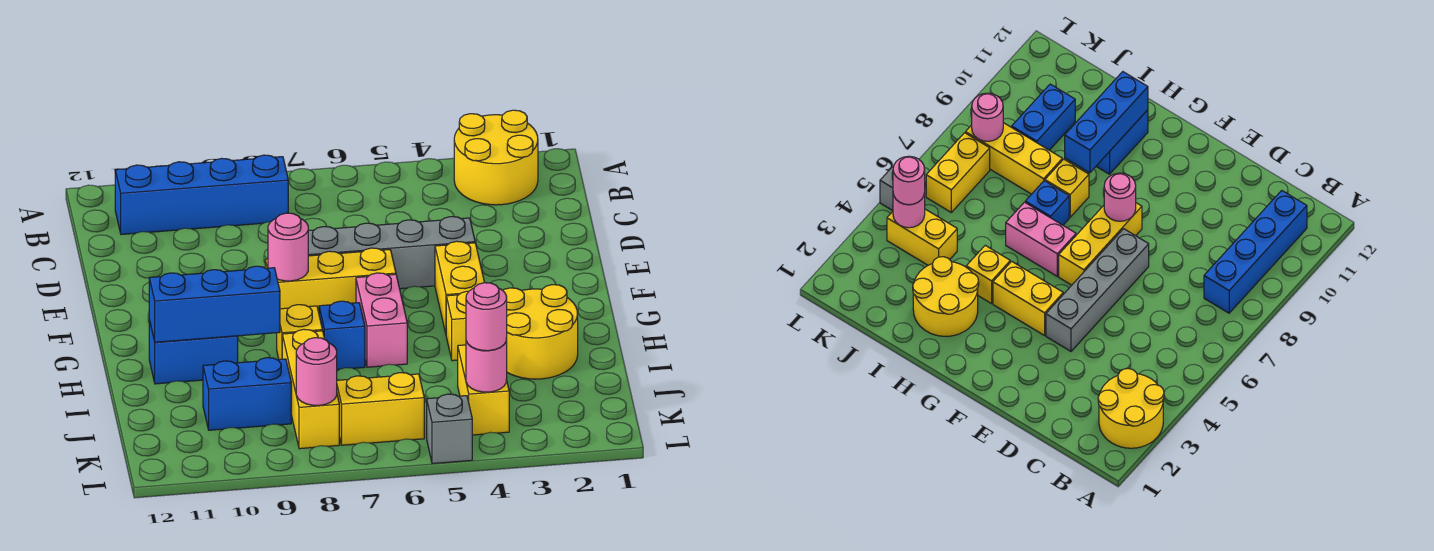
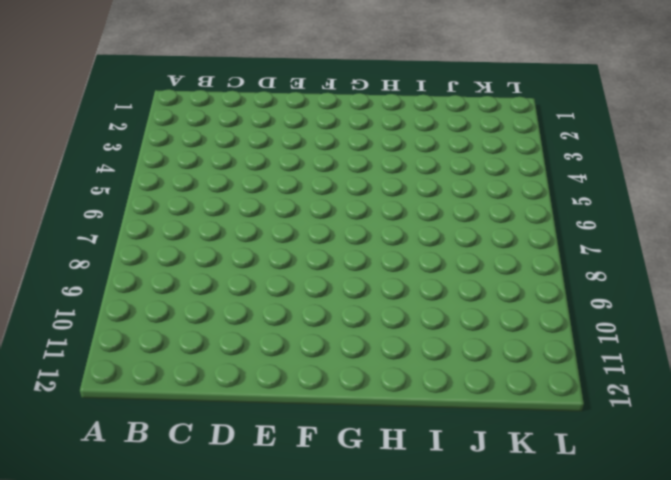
none -> yellow round brick A2:B3 level 1
none -> blue brick B8:B11 level 1
none -> grey brick E4:E7 level 1

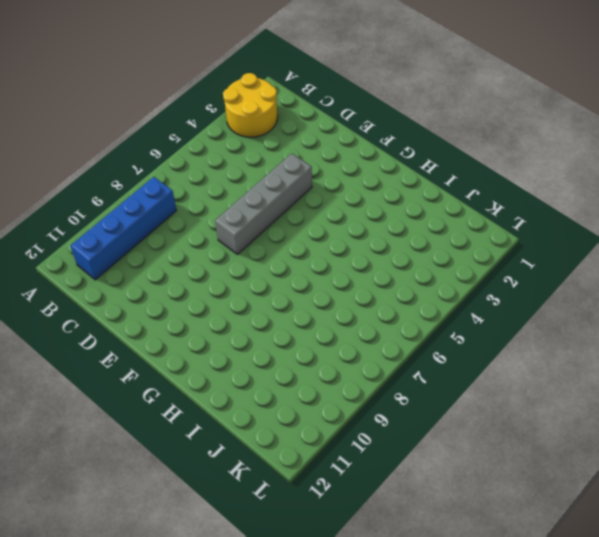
none -> yellow brick F4:G4 level 1
none -> yellow brick F6:F8 level 1
none -> pink brick G6:H6 level 1

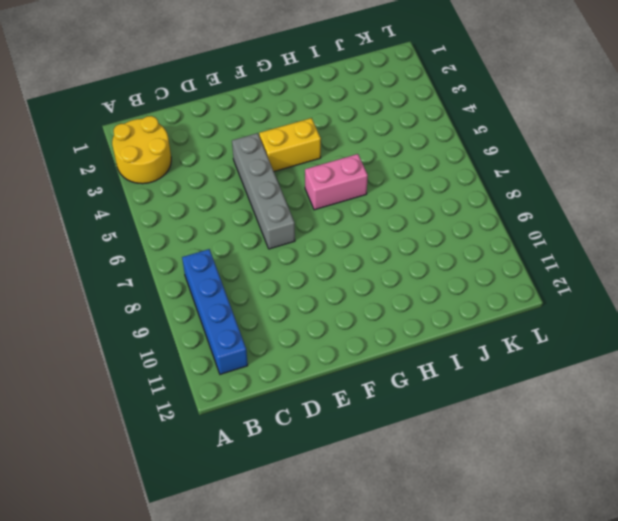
none -> yellow brick F6:F8 level 1
none -> yellow round brick H2:I3 level 1
none -> yellow brick H4 level 1

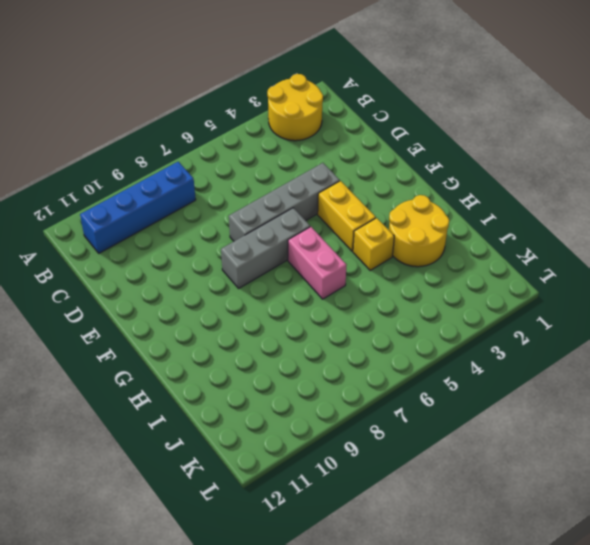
grey brick F6:F8 level 1 -> yellow brick F6:F8 level 1
none -> blue brick H7 level 1
none -> yellow brick H8 level 1
none -> blue brick H10:H11 level 1

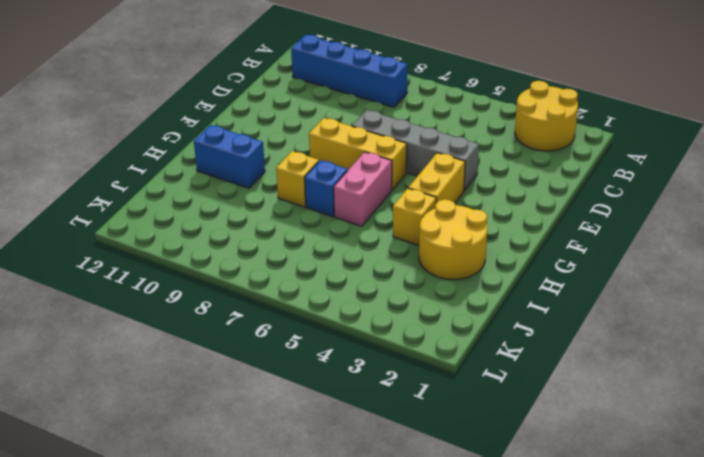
none -> yellow brick I8:K8 level 1
none -> yellow brick J4:K4 level 1
none -> blue brick J9:J10 level 1

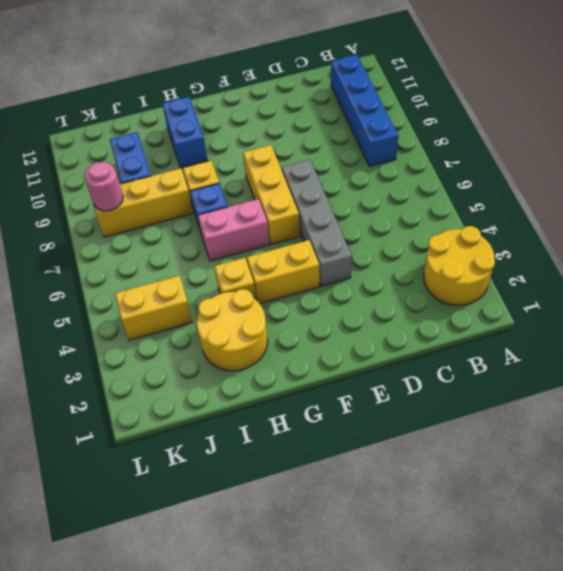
none -> yellow brick K6:K7 level 1
none -> grey brick L5 level 1
none -> pink round brick F8 level 2

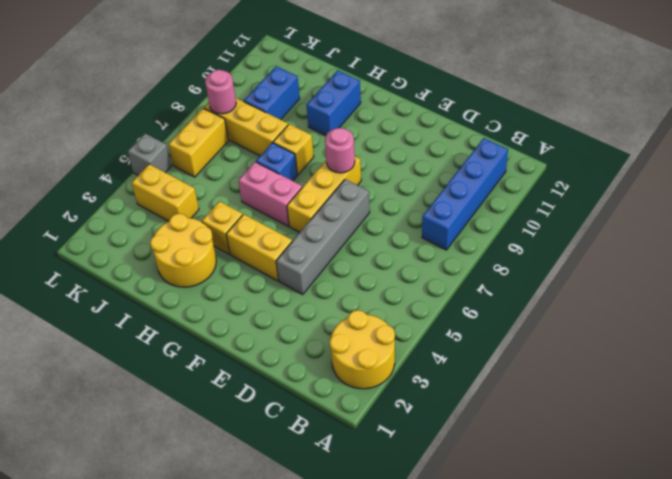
none -> blue brick H9:H11 level 2
none -> pink round brick K4 level 2
none -> pink round brick K4 level 3

